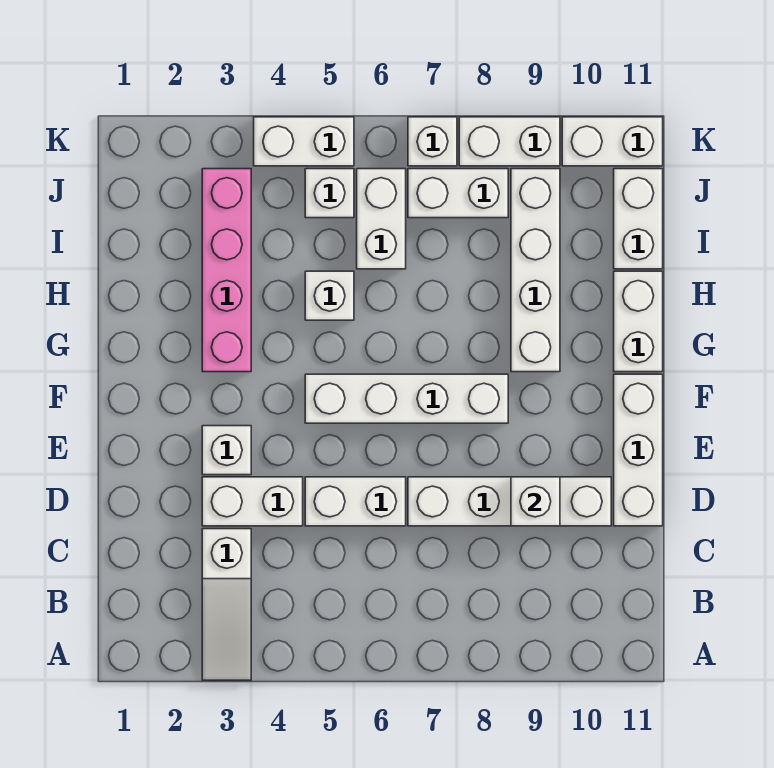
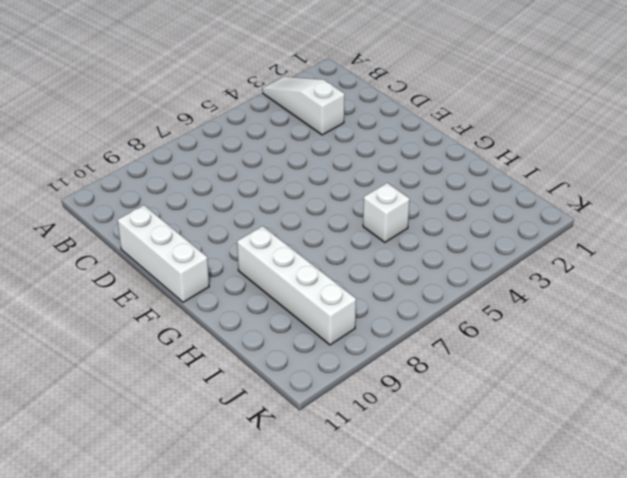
none -> white brick D3:D4 level 1
none -> white brick D5:D6 level 1
none -> white brick D7:D10 level 1

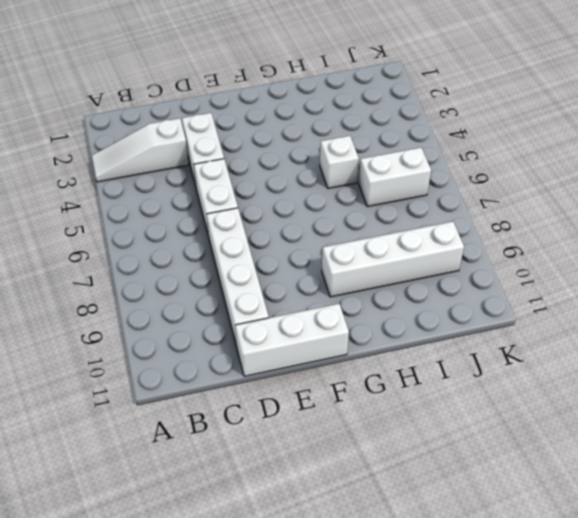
none -> white brick E3 level 1
none -> white brick F5:F8 level 1
none -> pink brick G3:J3 level 1

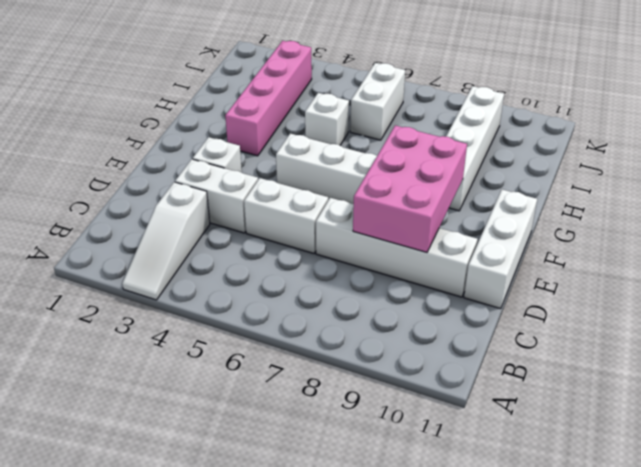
pink brick D8:F9 level 2 -> white brick D9 level 2
none -> white brick G11:H11 level 1
none -> white brick I11:J11 level 1
none -> white brick J5 level 1

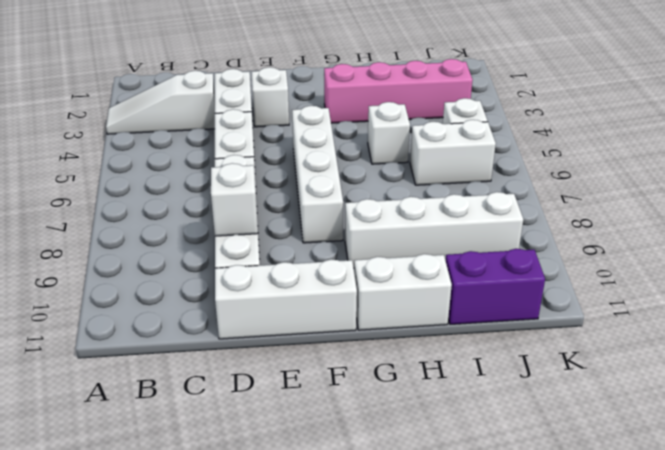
purple brick I11:J11 level 1 -> white brick I11:J11 level 1
none -> white brick J7:J8 level 1
none -> white brick K4:K5 level 1
none -> white brick K7 level 1

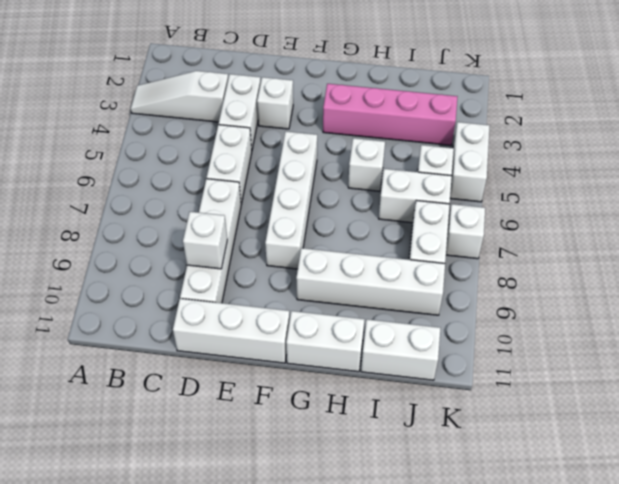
none -> white brick K8:K9 level 1
none -> white brick K10:K11 level 1

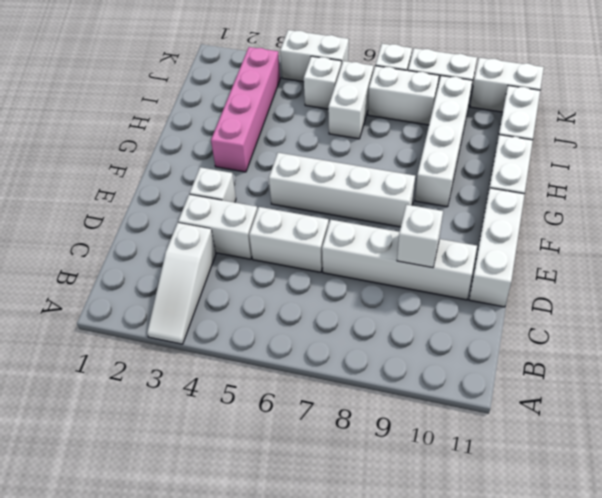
none -> white brick H5 level 1

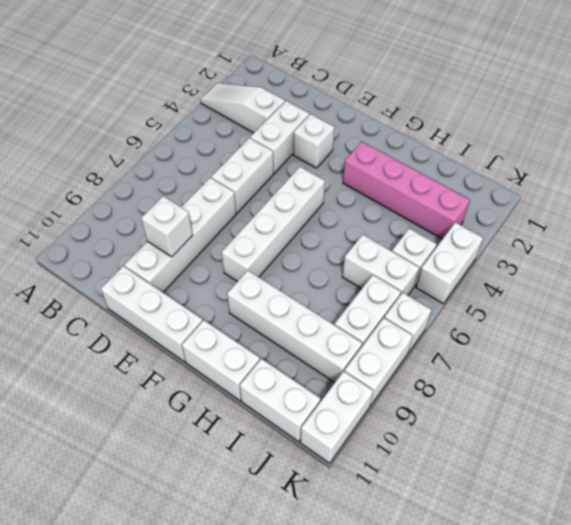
none -> white brick H5 level 1

